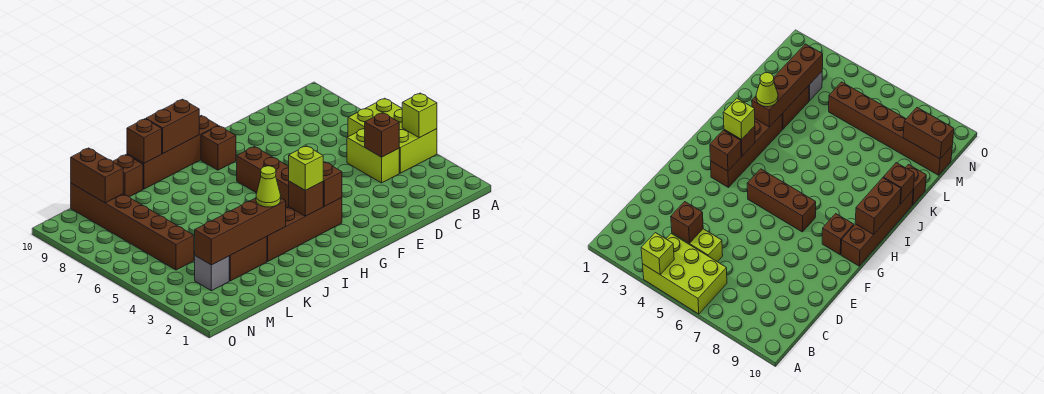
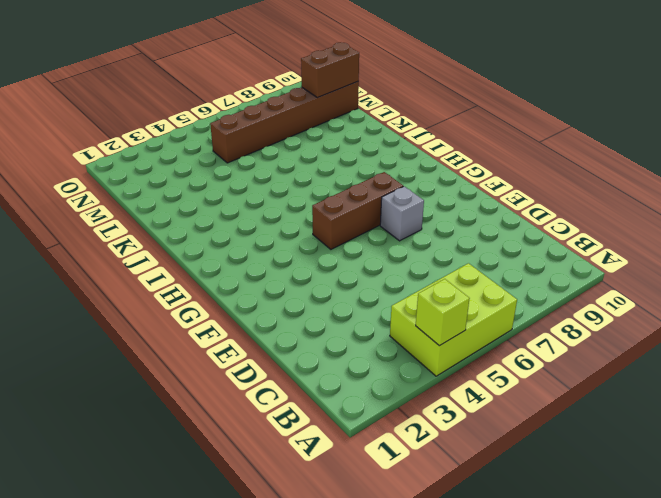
grey brick F7 level 1 -> grey brick M3 level 1
none -> lime brick C4:C5 level 1
none -> brown brick G3:J3 level 1
none -> brown brick G9 level 1

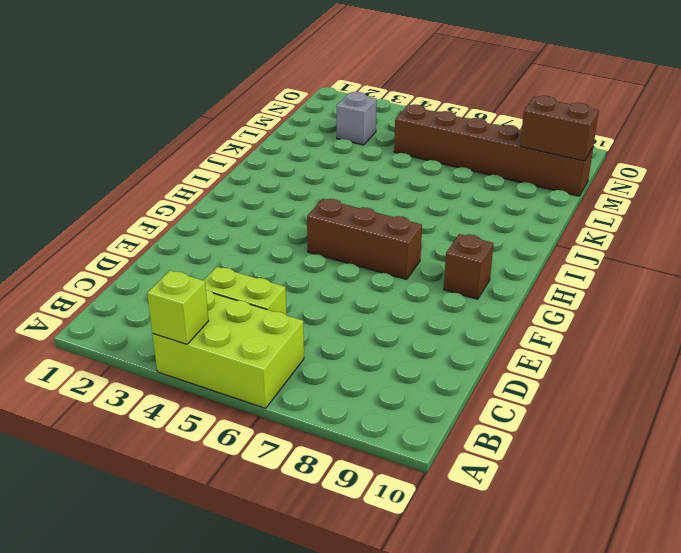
none -> brown brick G3:J3 level 1
none -> brown brick G10:J10 level 1
none -> brown brick K3:L3 level 1

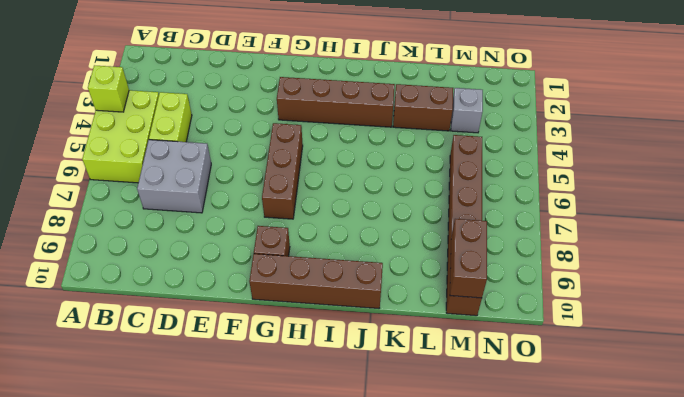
grey brick C6:D7 level 1 -> none
none -> brown brick K10 level 1
none -> brown brick C4 level 2
none -> brown brick G3 level 2

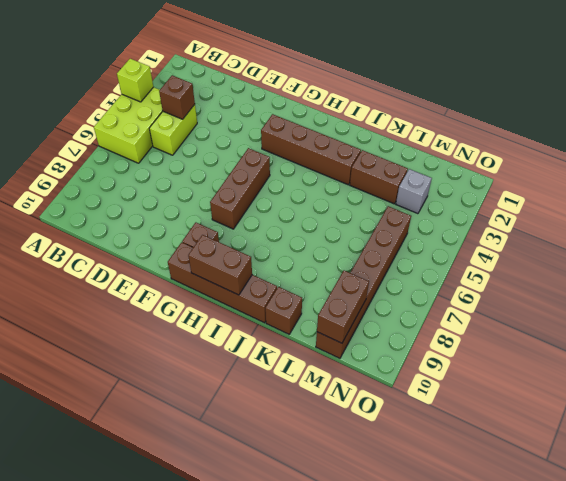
none -> brown brick G3 level 2
none -> brown brick H3 level 2
none -> brown brick J3:M3 level 2

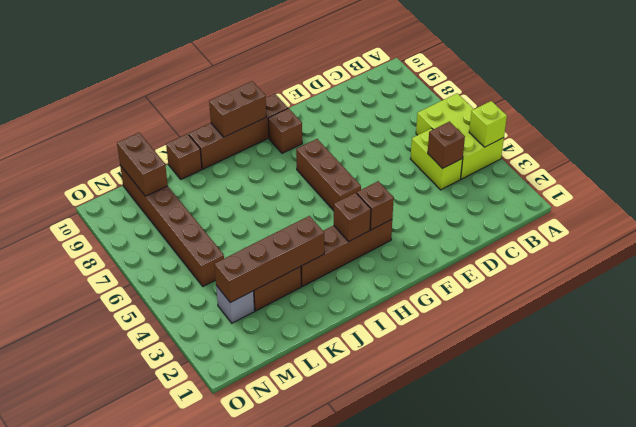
none -> brown brick J10 level 2
none -> lime brick H3 level 3
none -> lime cone J3 level 3

